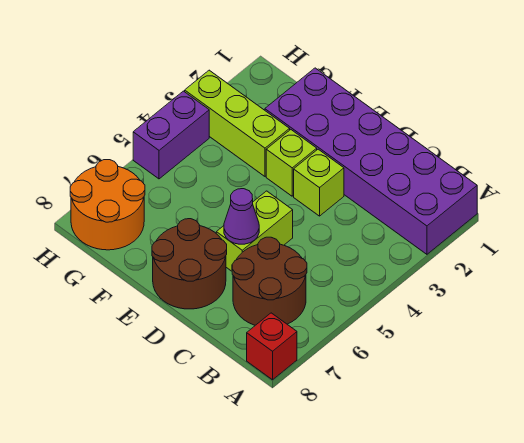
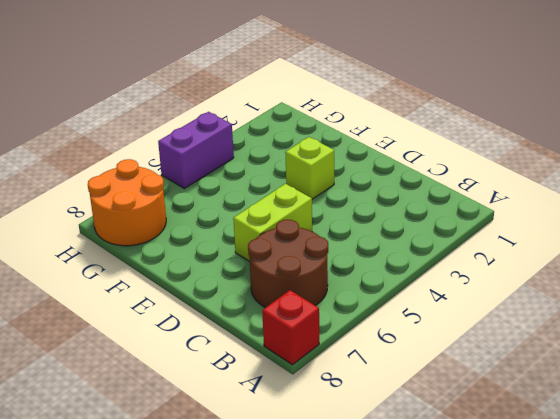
none -> purple brick A1:F2 level 1
none -> lime brick D3 level 1

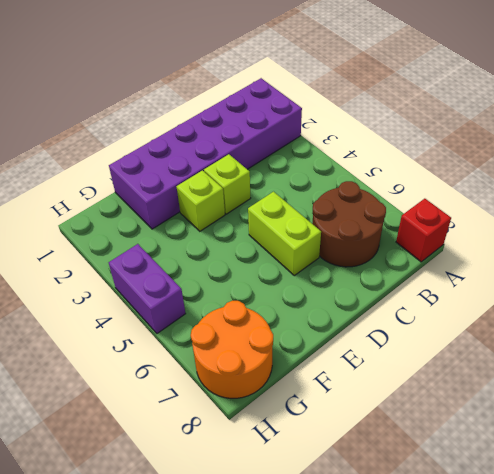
none -> brown round brick D7:E8 level 1
none -> lime brick F3:H3 level 1

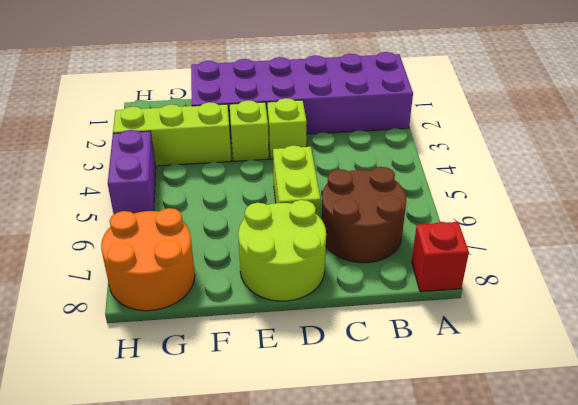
lime round brick D7:E8 level 1 -> brown round brick D7:E8 level 1
none -> purple cone D6 level 2

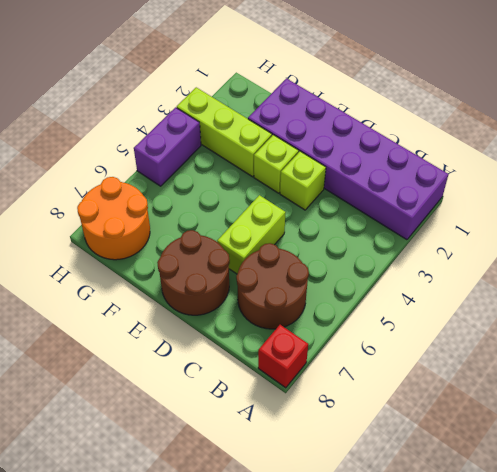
none -> purple cone D6 level 2

